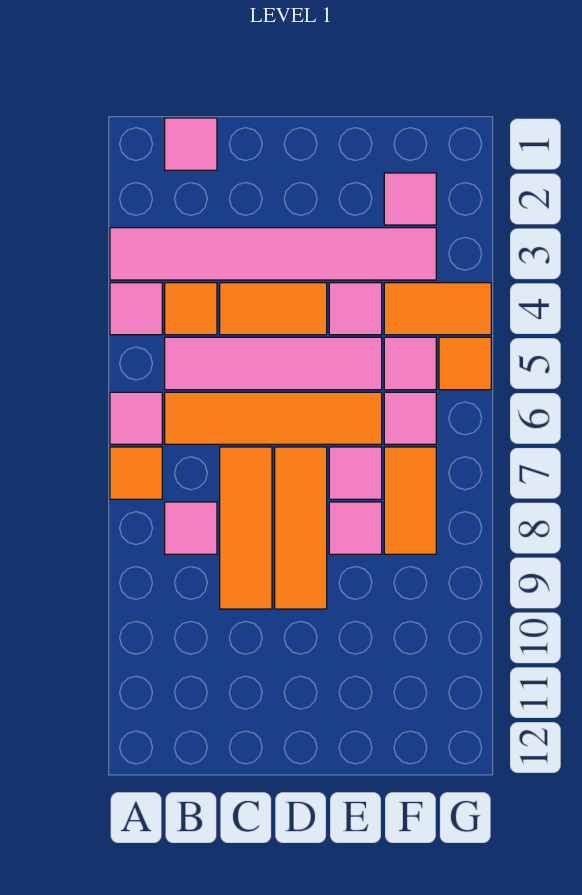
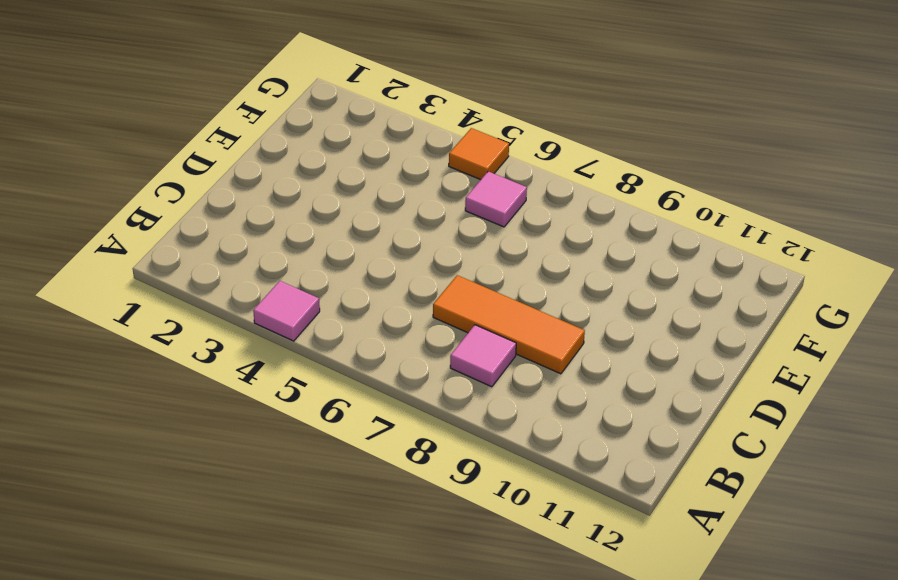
none -> pink tile A3:F3 level 1
none -> pink tile A6 level 1
none -> orange tile A7 level 1

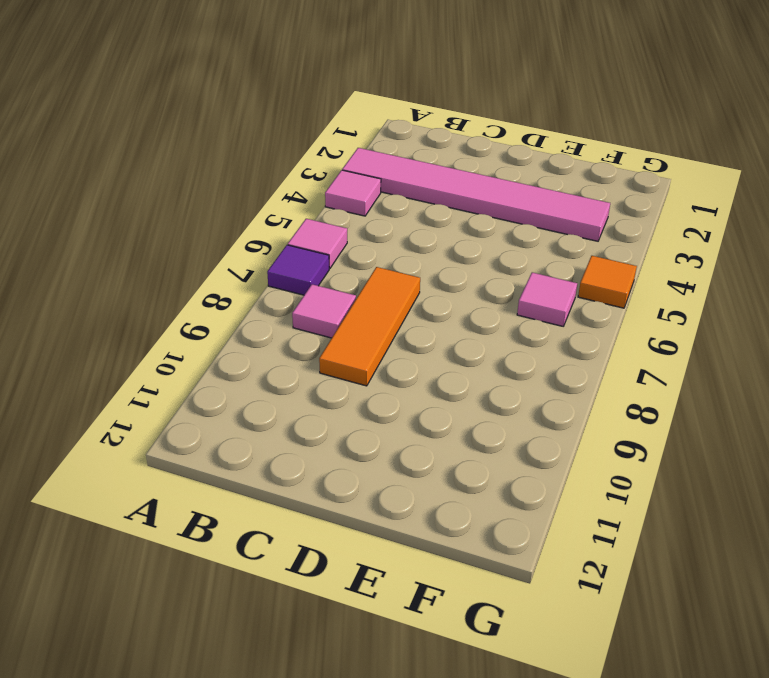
purple tile A7 level 1 -> orange tile A7 level 1
none -> pink tile B1 level 1
none -> orange tile B4 level 1
none -> pink tile B5:E5 level 1

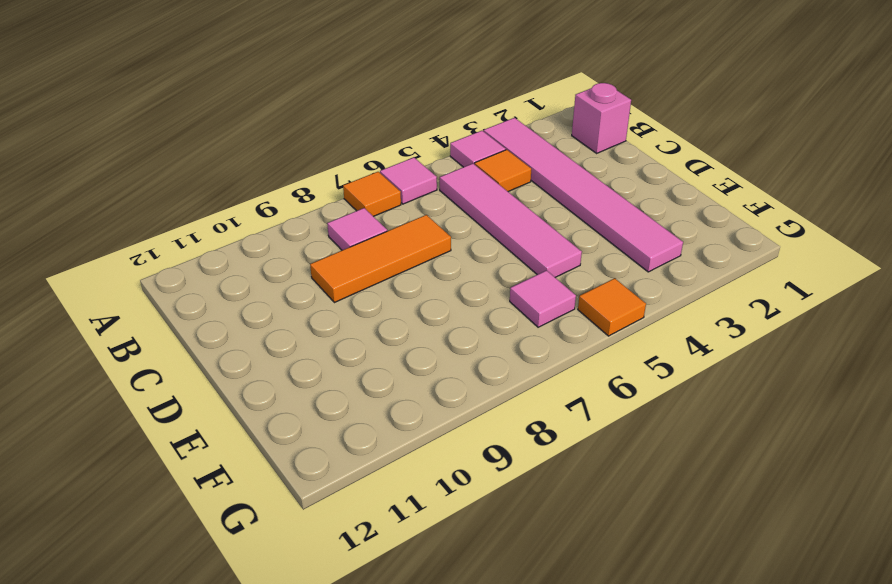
pink brick B1 level 1 -> pink tile B1 level 1
none -> orange tile B6:E6 level 1
none -> orange tile C4:D4 level 1
none -> orange tile D7:D9 level 1

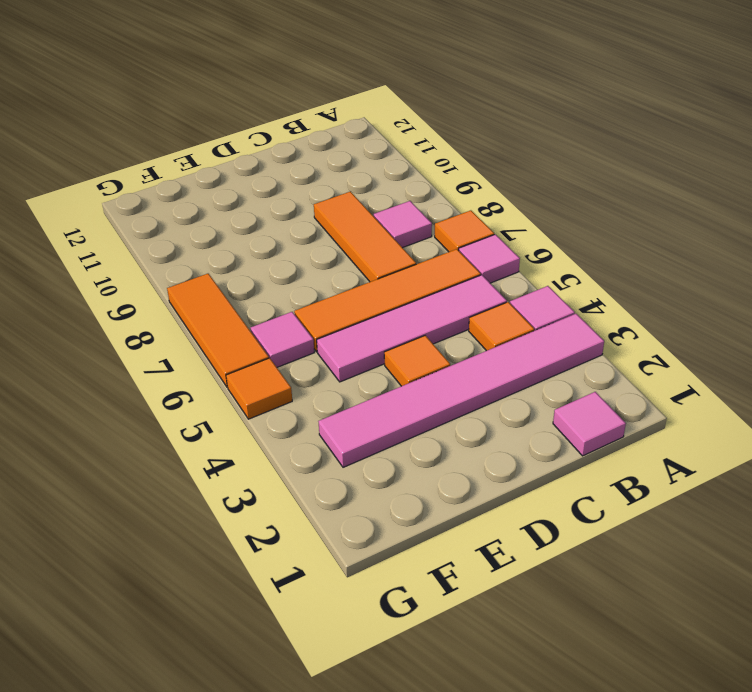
orange tile D4 level 1 -> orange tile C4:D4 level 1
orange tile G6:G8 level 1 -> orange tile D7:D9 level 1
none -> pink tile E4 level 1
none -> pink tile E7 level 1
none -> pink tile E8 level 1

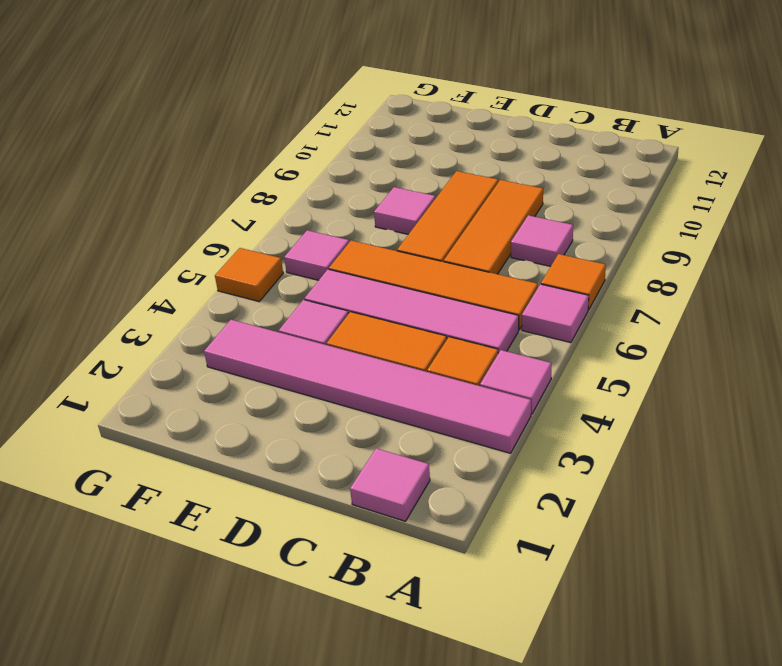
none -> pink tile E7 level 1
none -> pink tile F2 level 1
none -> orange tile F4:G4 level 1

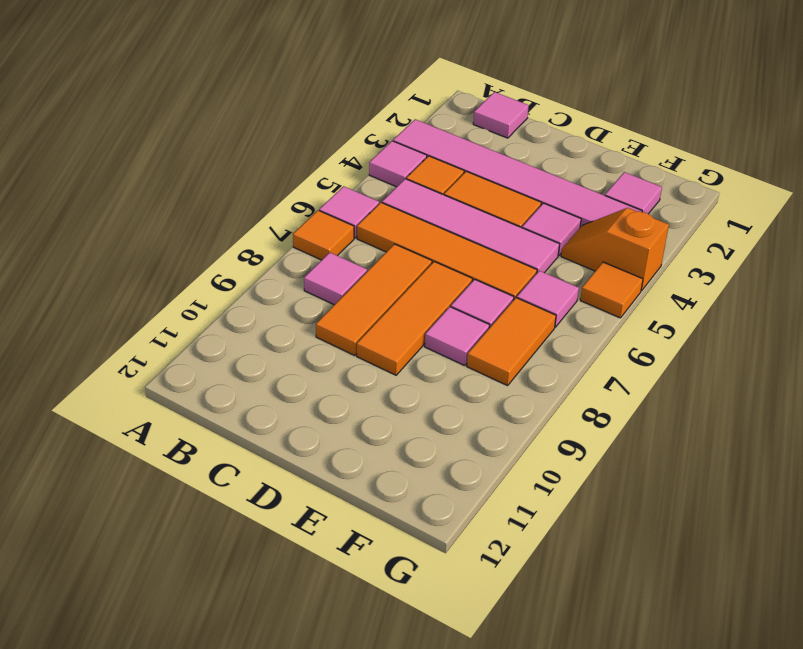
orange slope F4:G4 level 1 top G -> orange tile F4:G4 level 1
none -> pink tile F5 level 1

